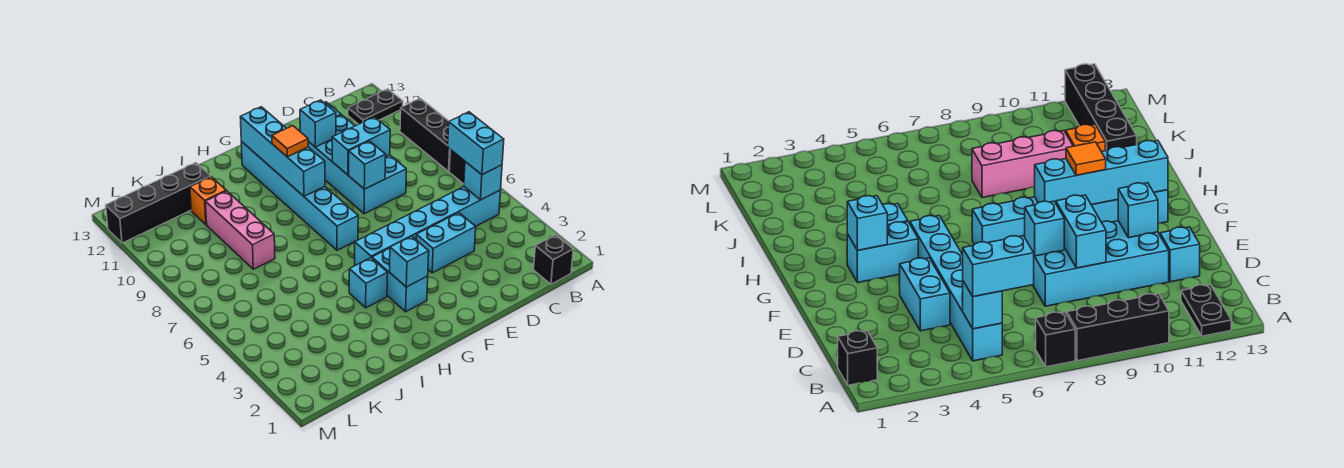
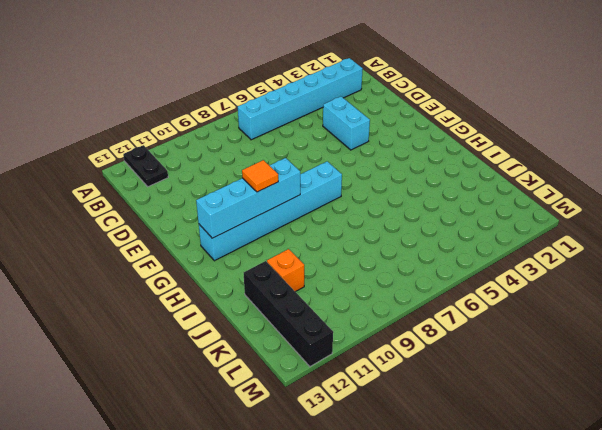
cyan brick B2:B7 level 1 -> cyan brick B5:G5 level 1
none -> black brick A7 level 1
none -> black brick A8:A10 level 1
none -> black brick B1 level 1

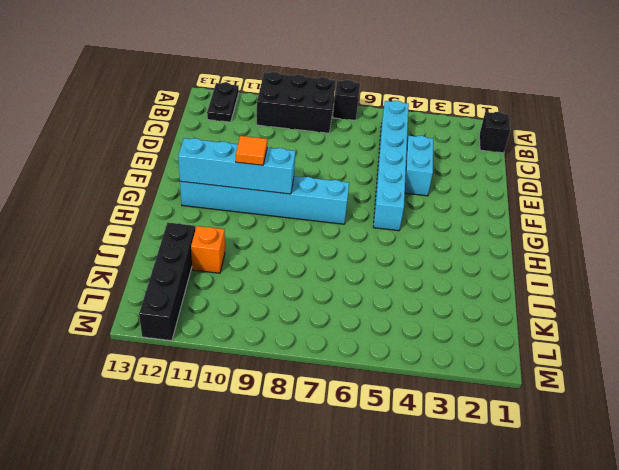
black brick A8:B10 level 1 -> black brick A8:A10 level 1
none -> cyan brick D8:E11 level 1
none -> cyan brick D12 level 1
none -> cyan brick G3:G4 level 1

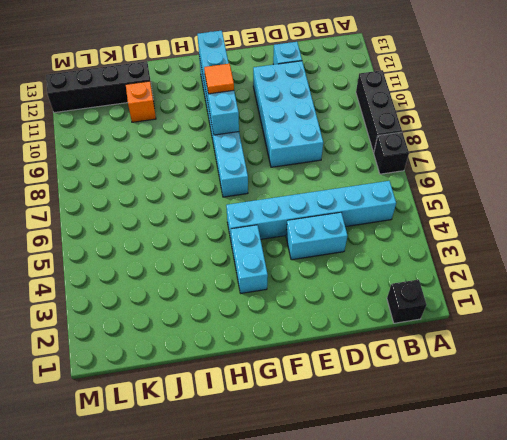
none -> black plate A12:B12 level 1
none -> cyan brick H4 level 1
none -> pink brick J8:J10 level 1

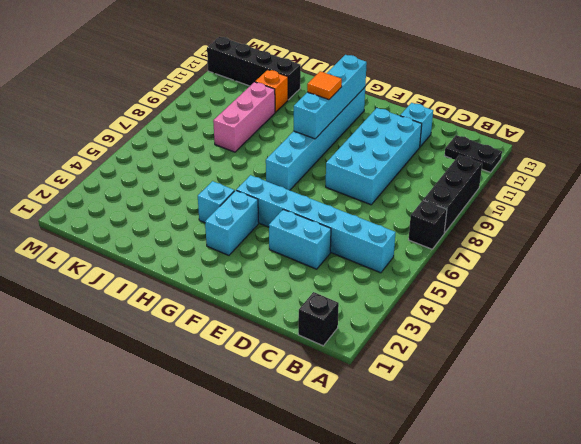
none -> cyan brick B5 level 2
none -> cyan brick D9:E9 level 2
none -> cyan brick E8 level 2

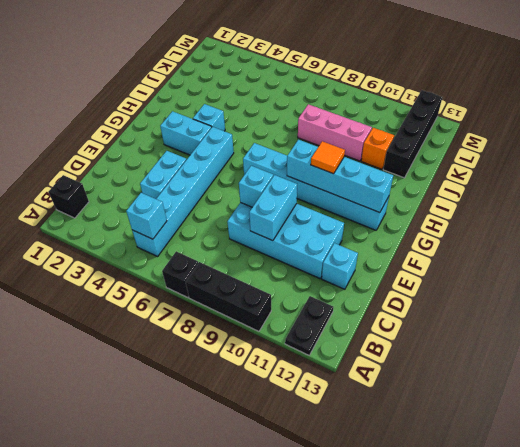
none -> cyan brick E11 level 2
none -> cyan brick G3 level 2
none -> cyan brick B5:B6 level 3

